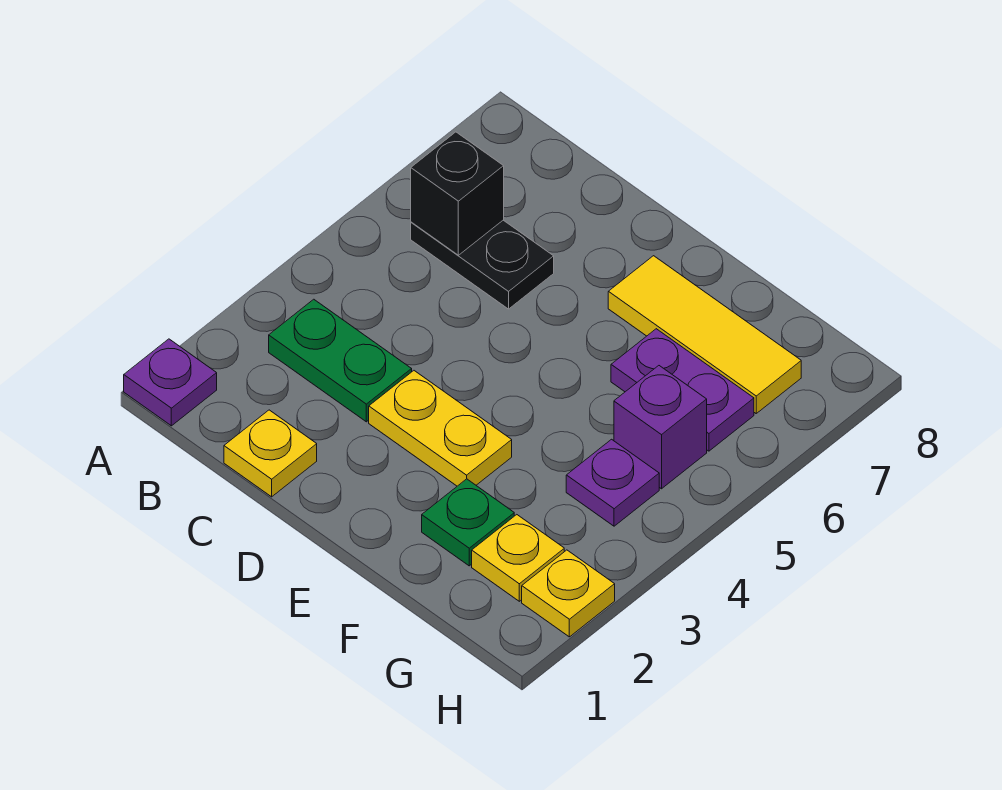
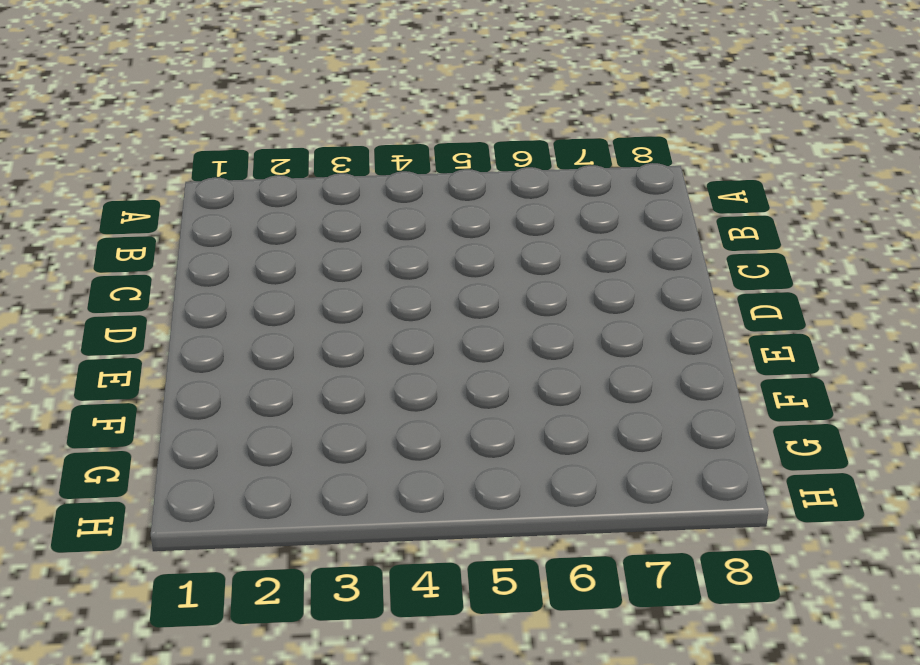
none -> purple plate A1 level 1
none -> green plate B3:C3 level 1
none -> black plate B6:C6 level 1

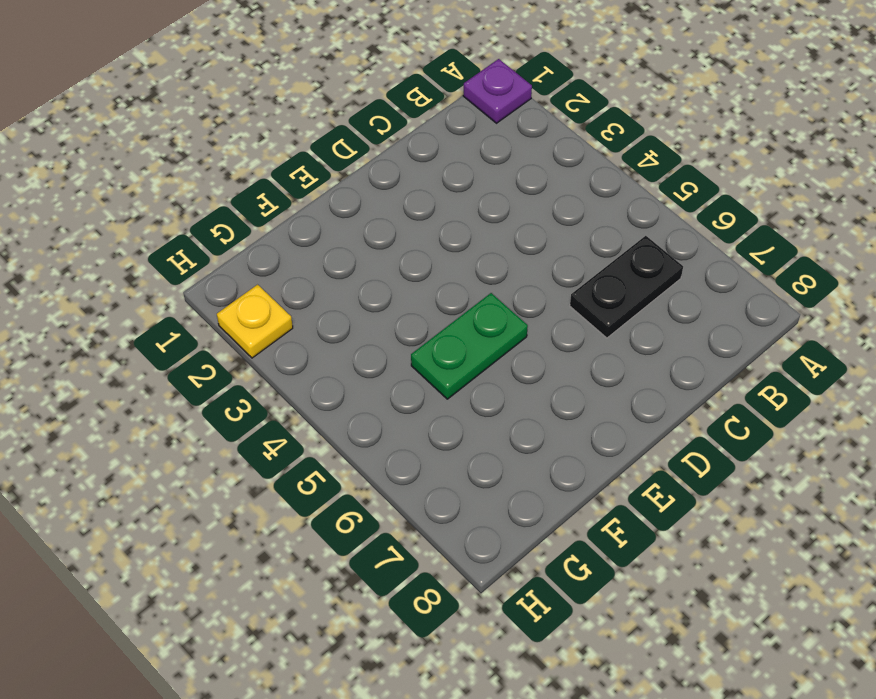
green plate E5:F5 level 1 -> green plate B3:C3 level 1
none -> yellow plate C1 level 1
none -> yellow plate D3:E3 level 1
none -> yellow tile E7:G7 level 1

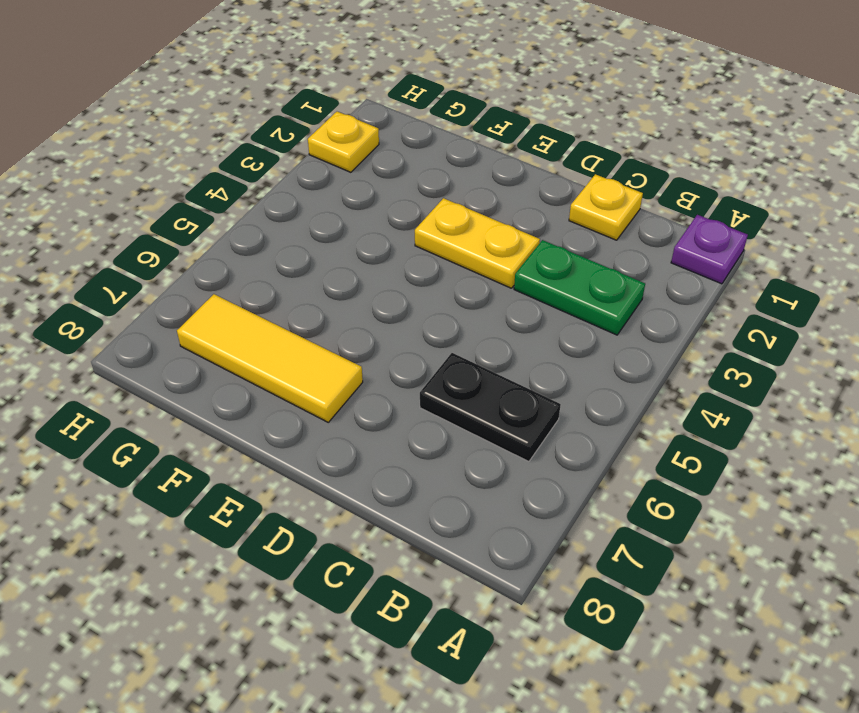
none -> green plate F2 level 1
none -> purple plate F6:G6 level 1
none -> yellow plate G2 level 1

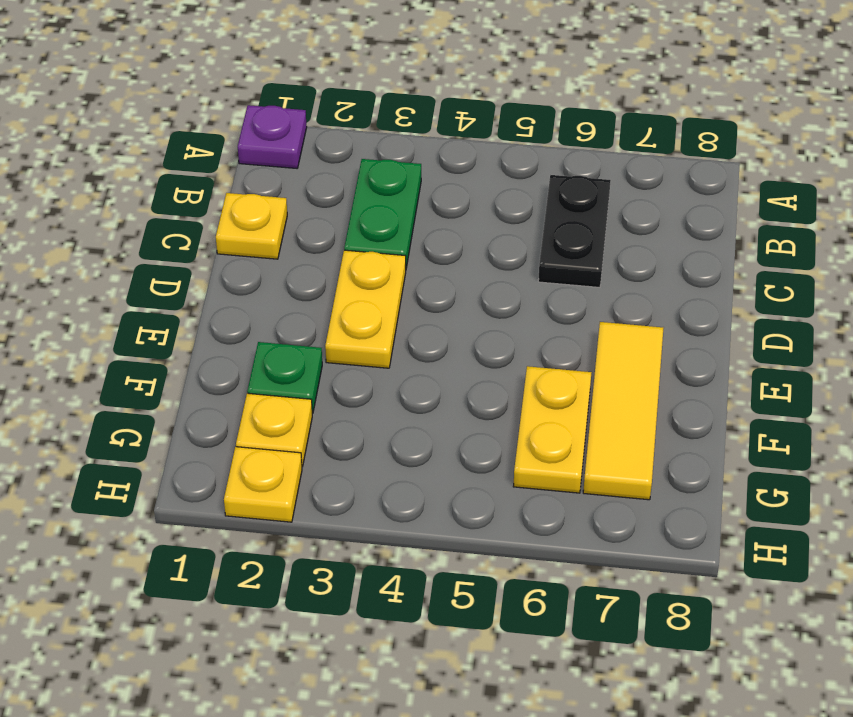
yellow plate F6:G6 level 1 -> purple plate F6:G6 level 1
none -> purple plate G4 level 1
none -> purple brick G5 level 1
none -> black brick B6 level 2

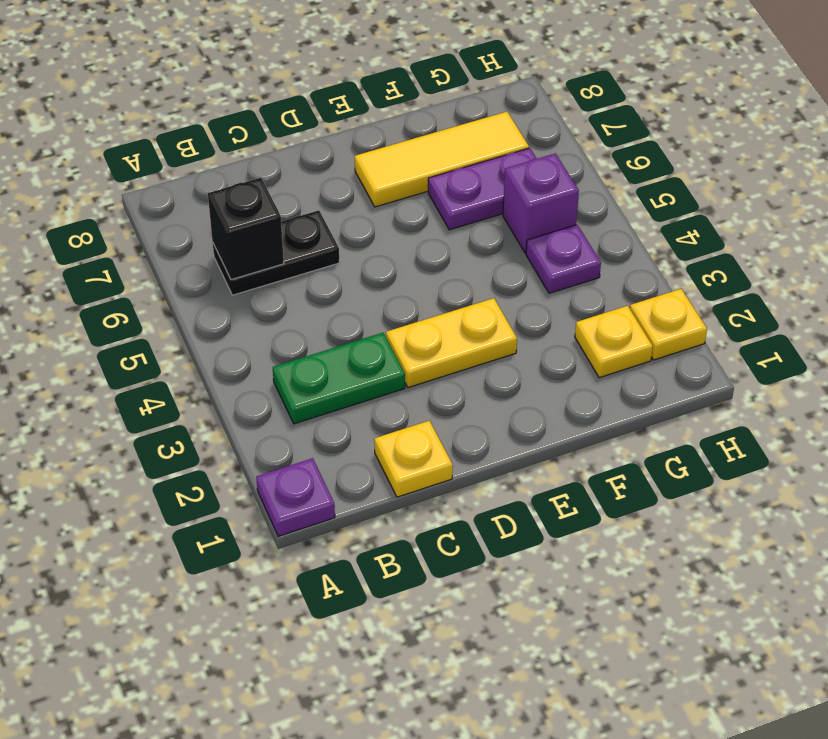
none -> green plate F2 level 1

